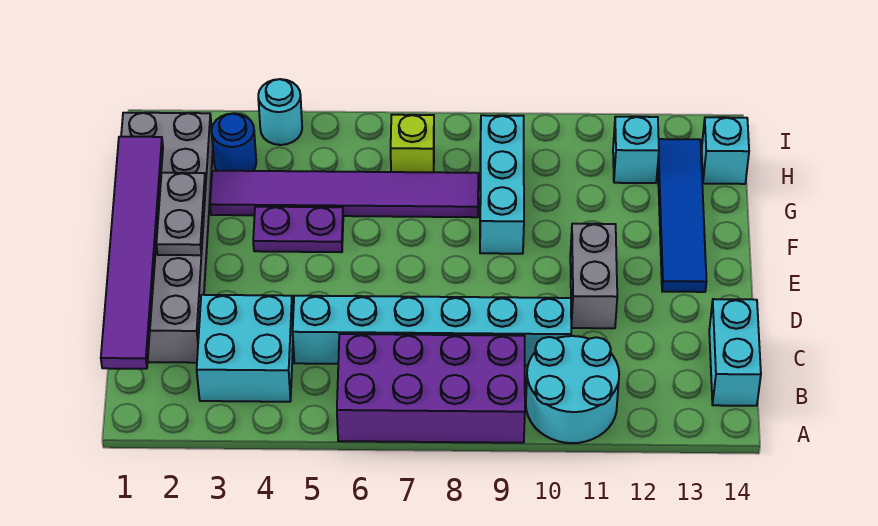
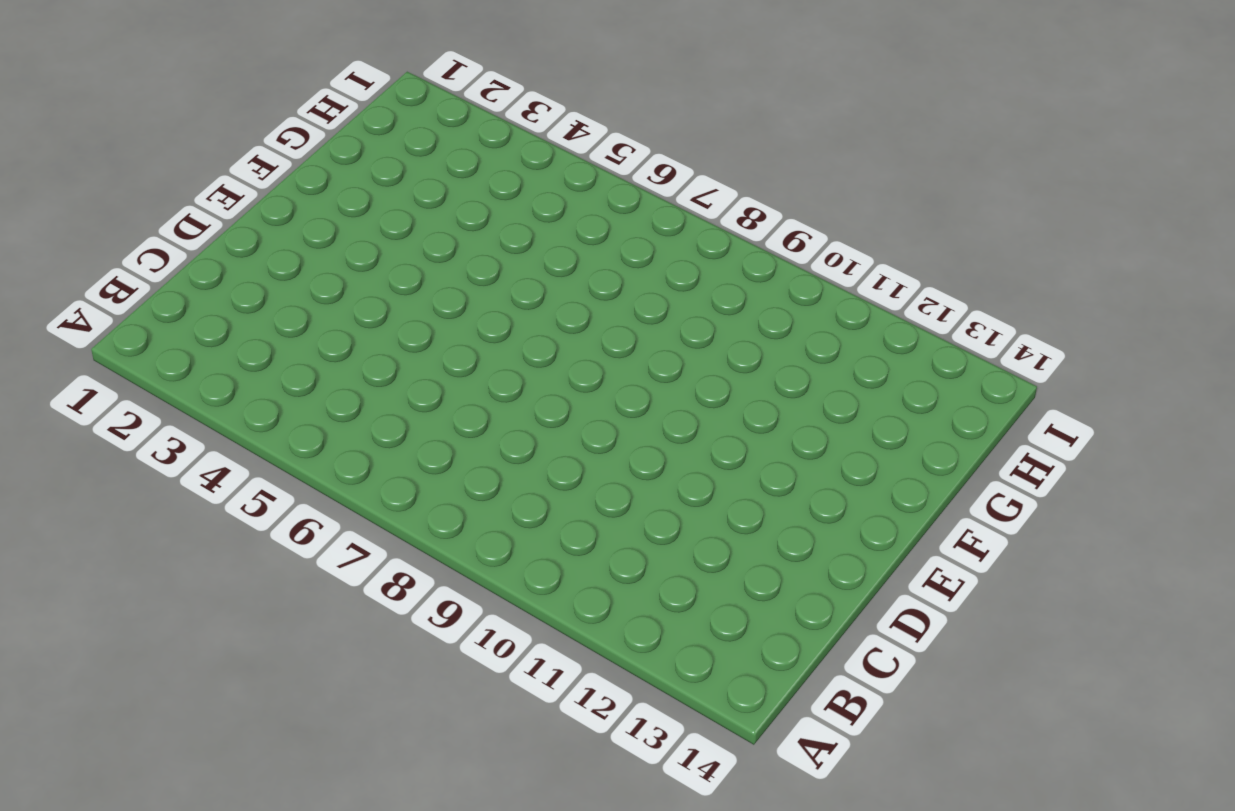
none -> purple brick A6:B9 level 1
none -> cyan round brick A10:B11 level 1
none -> cyan brick B3:C4 level 1

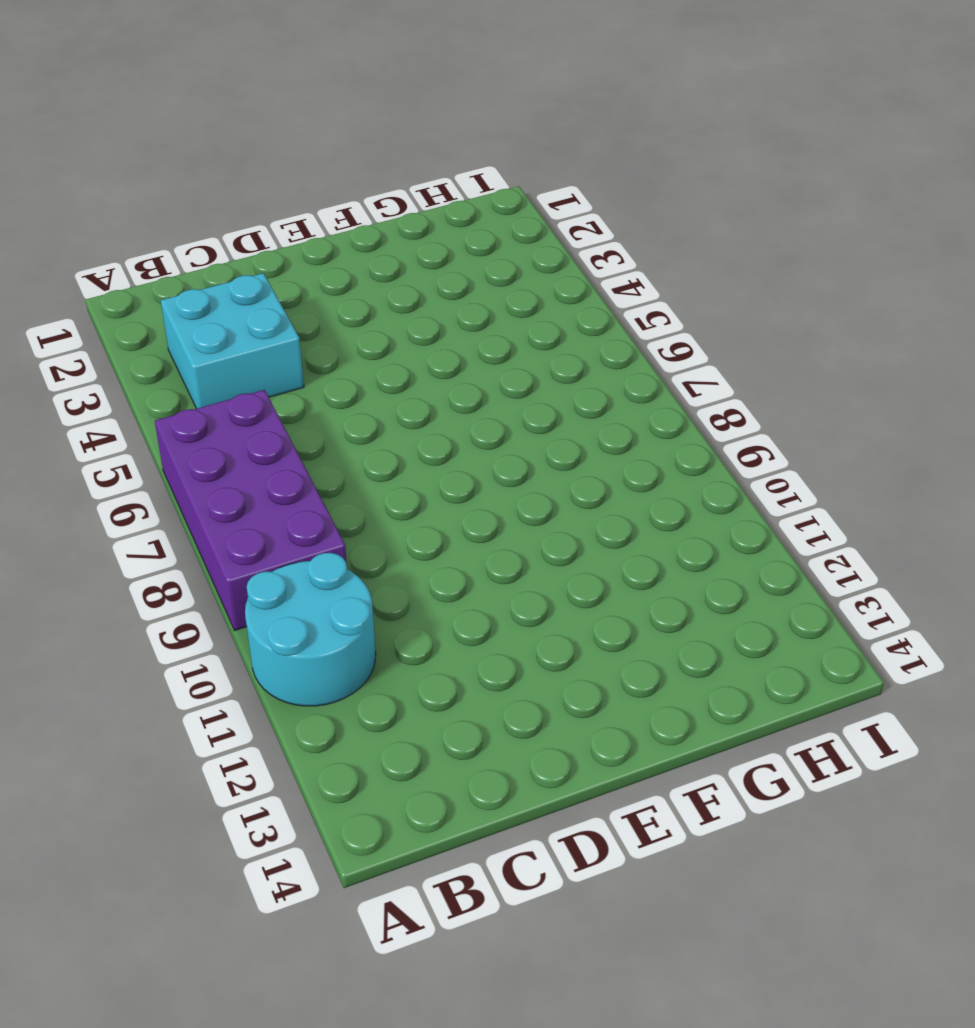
none -> cyan brick B14:C14 level 1
none -> grey brick C1:H2 level 1
none -> cyan brick C5:C10 level 1

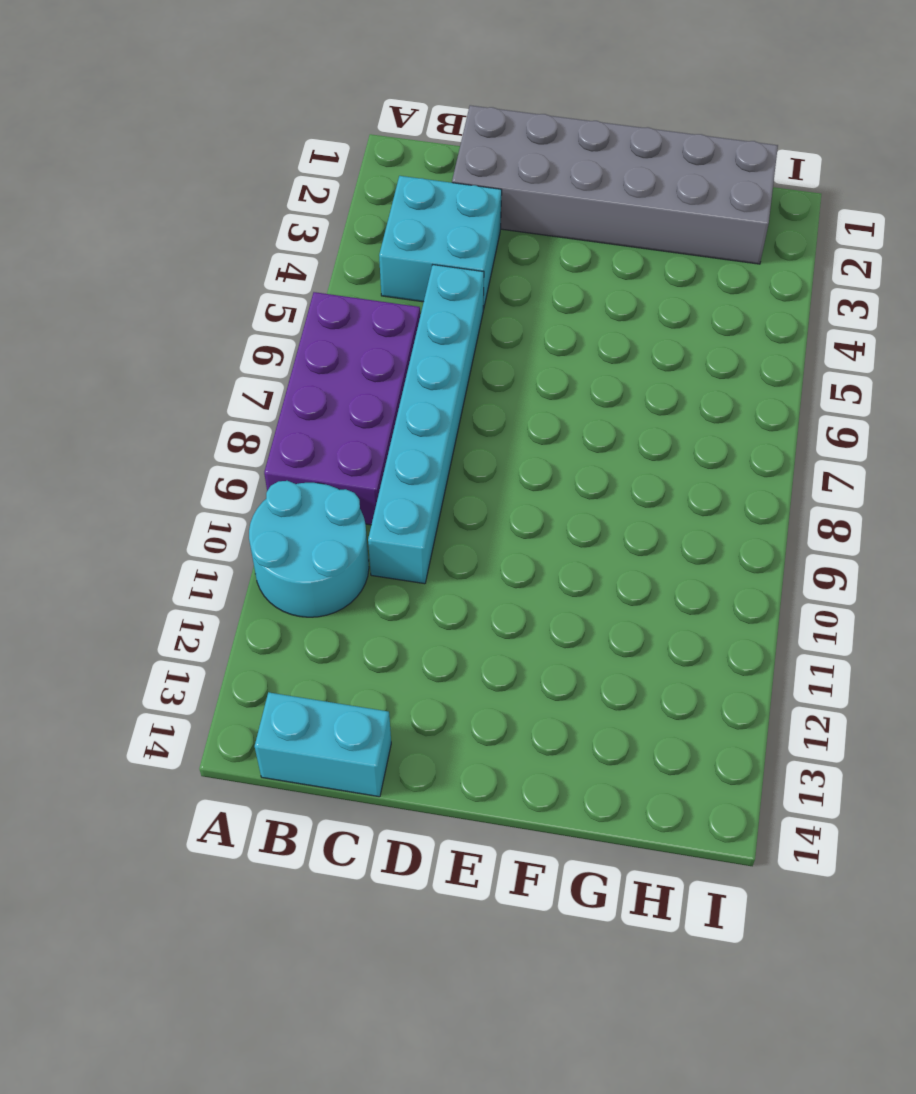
none -> grey brick D11:E11 level 1
none -> blue tile E13:H13 level 1
none -> purple plate F4:F5 level 1

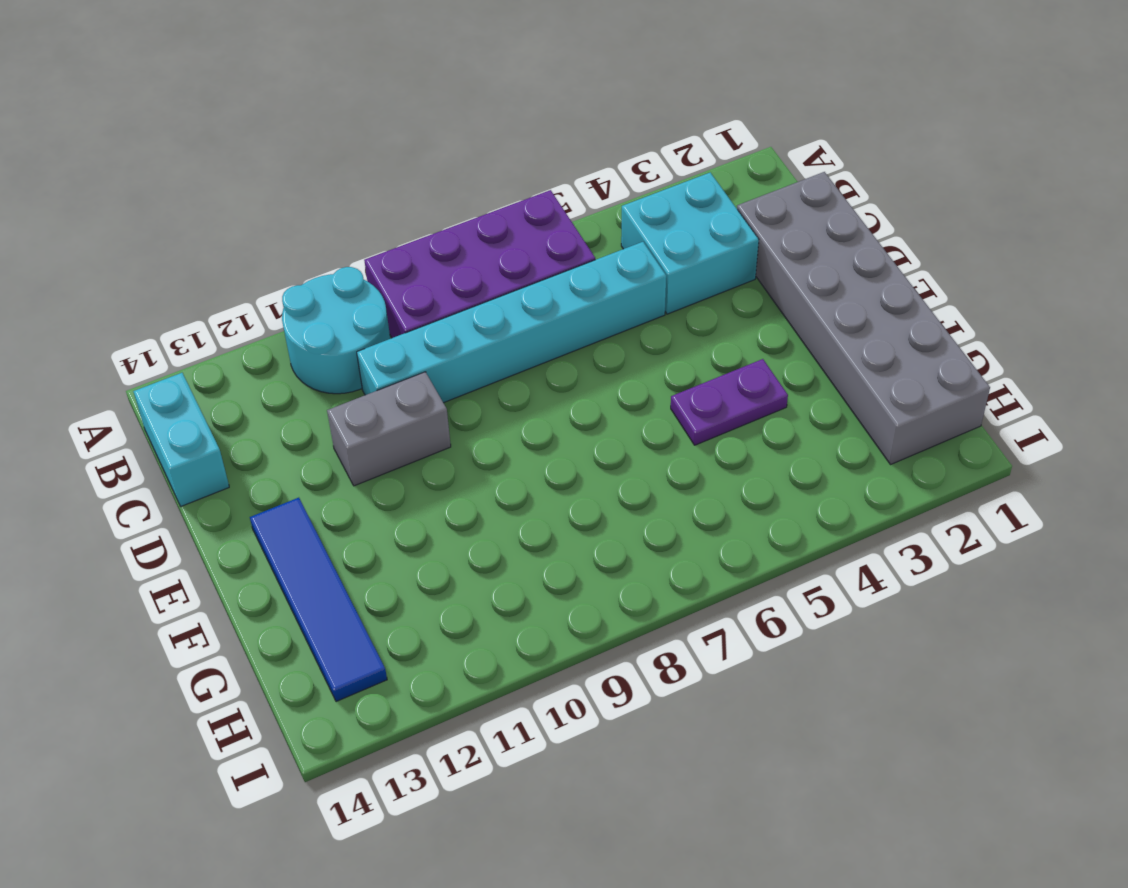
grey brick D10:D11 level 1 -> grey brick D11:E11 level 1
none -> cyan brick F9:H9 level 1
none -> purple tile G3:G8 level 1
none -> blue round brick H3 level 1

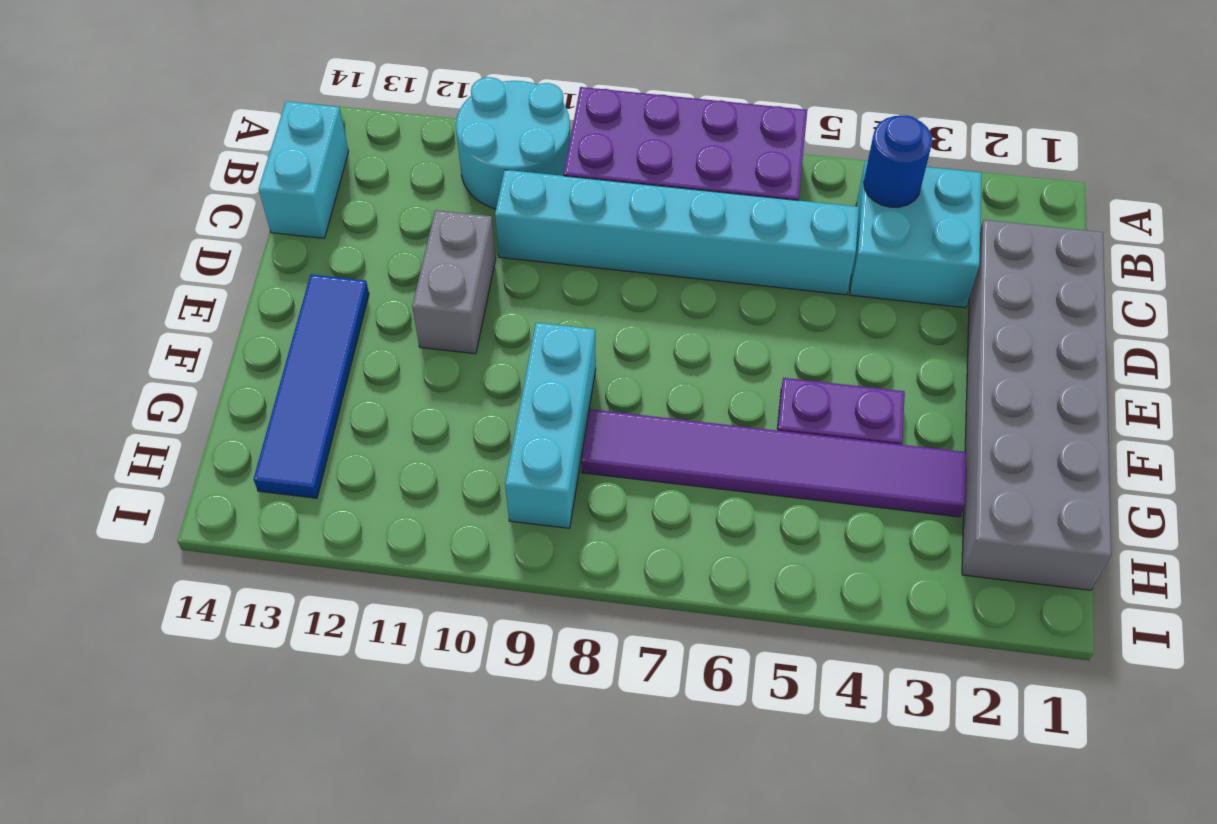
blue round brick B4 level 2 -> blue round brick H3 level 1
none -> lime brick H7 level 1
none -> cyan brick H12 level 1
none -> cyan brick H14 level 1

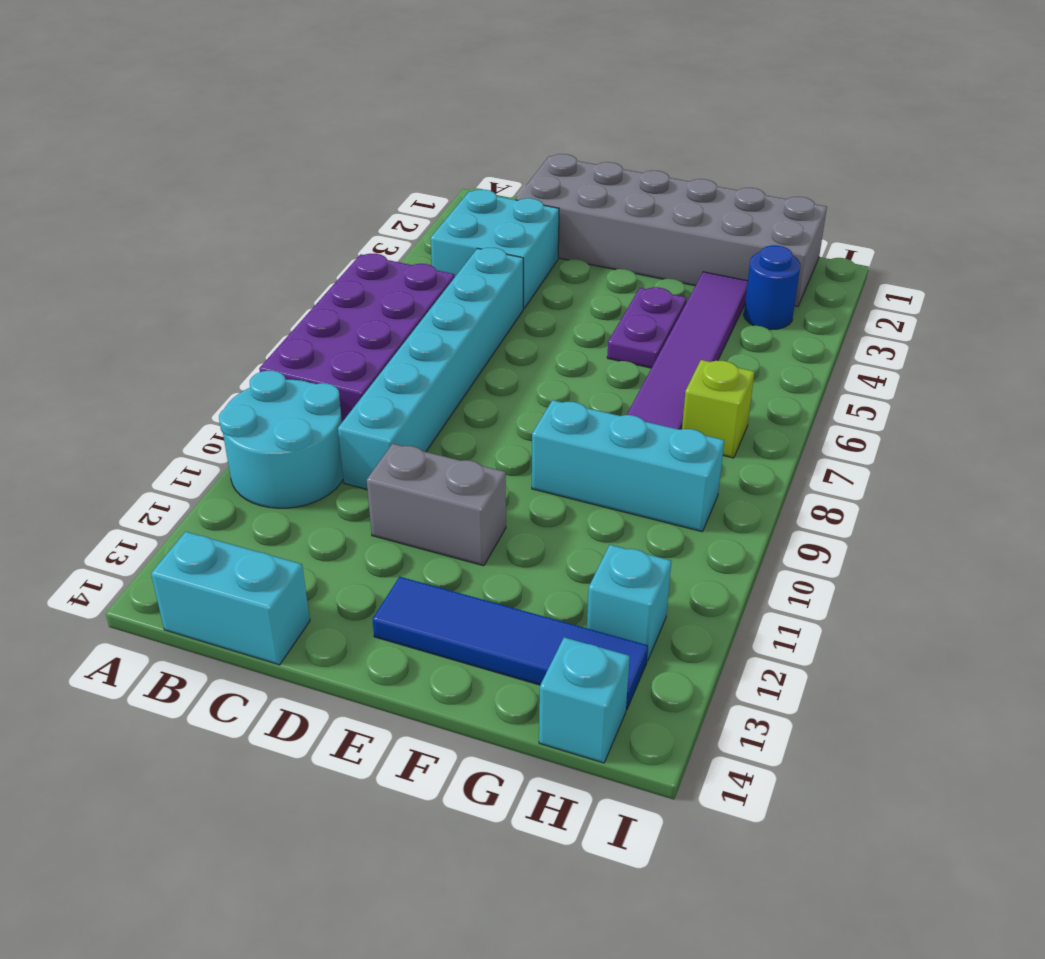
none -> cyan round brick I4 level 1
none -> purple tile B1:G1 level 2
none -> grey plate E2:F2 level 2

